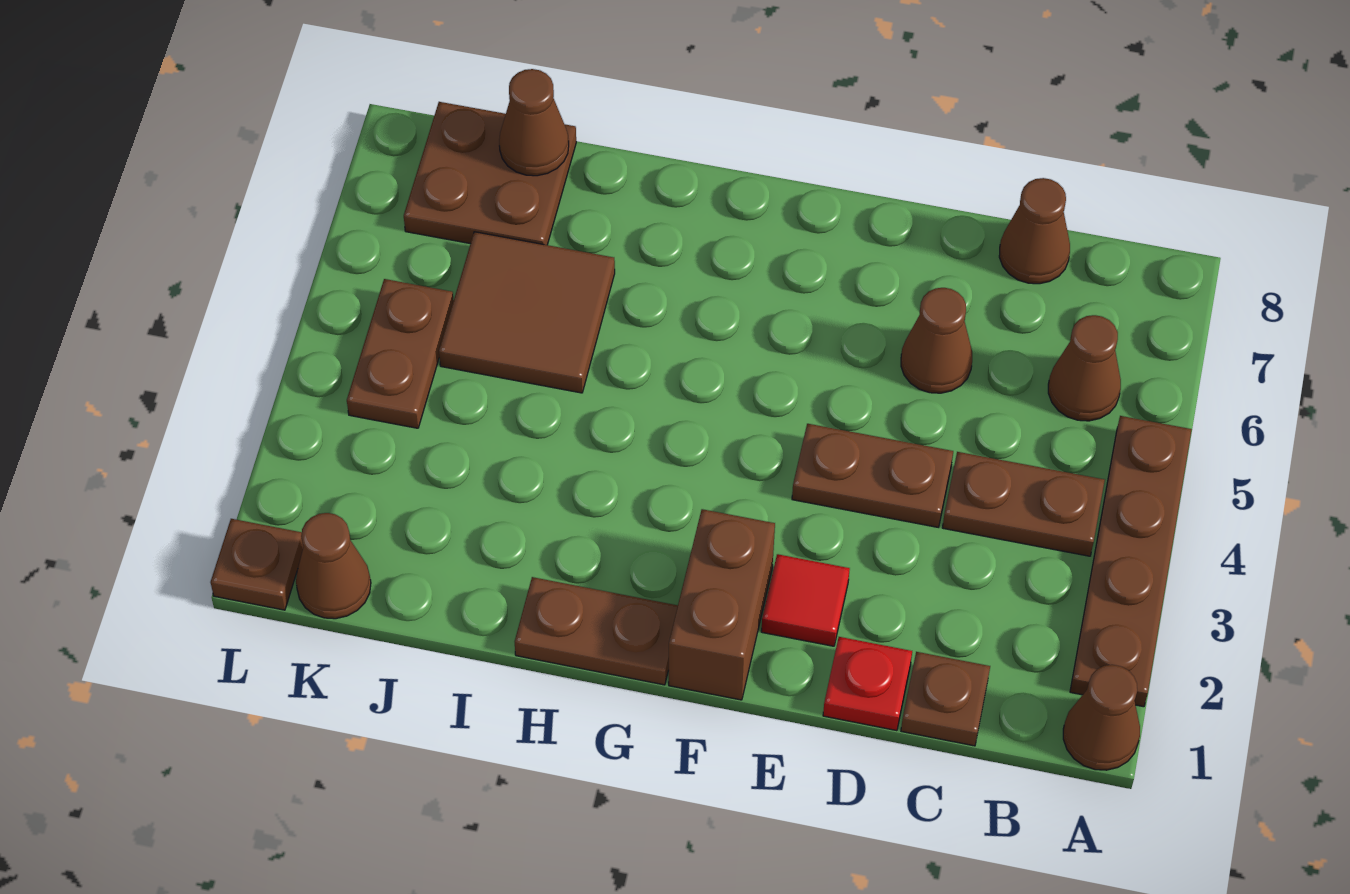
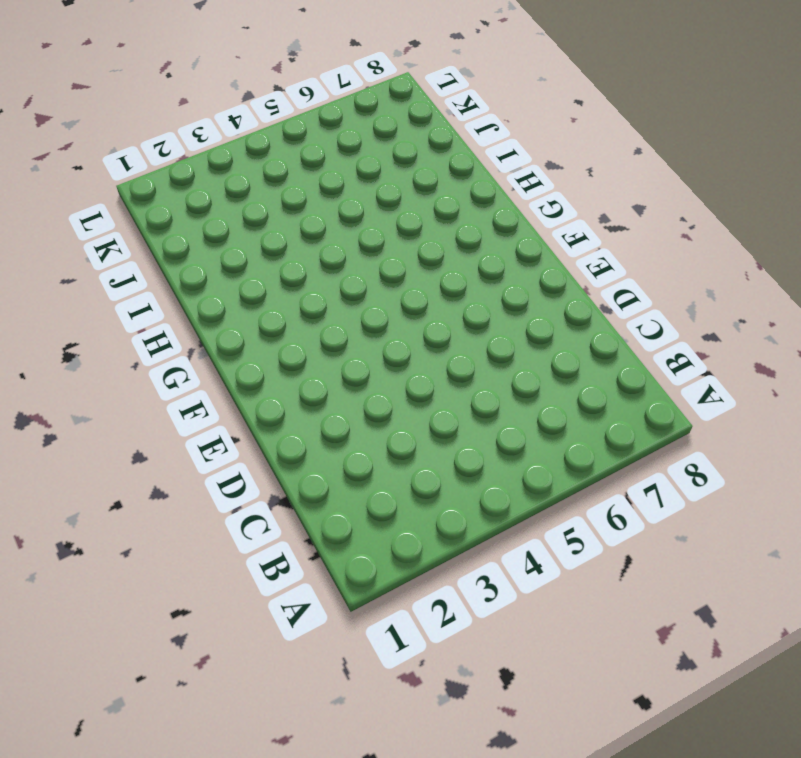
none -> brown cone A1 level 1
none -> brown plate A2:A5 level 1
none -> brown plate B4:C4 level 1

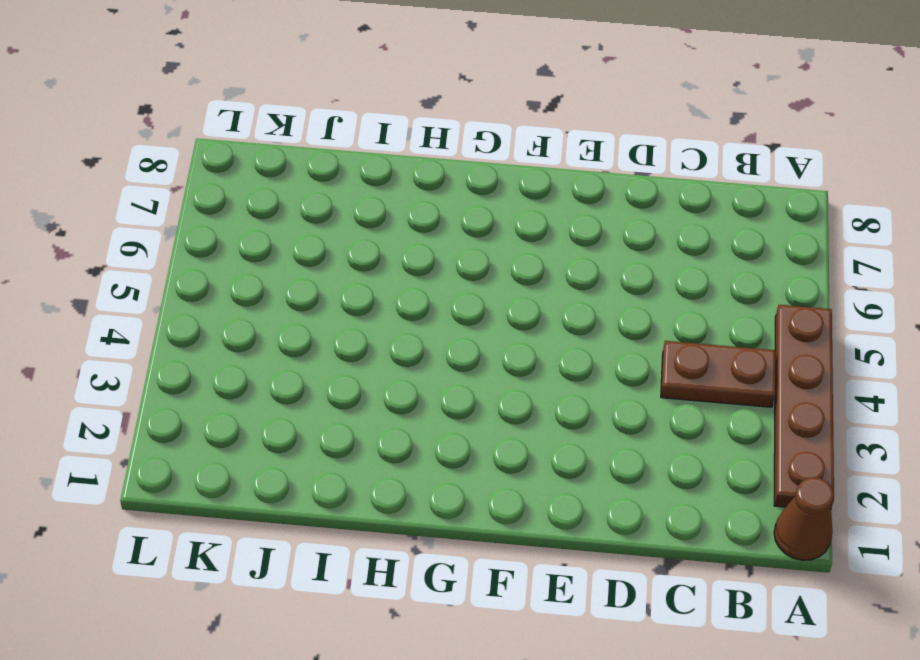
none -> brown cone B6 level 1
none -> brown plate C1 level 1
none -> brown cone C8 level 1

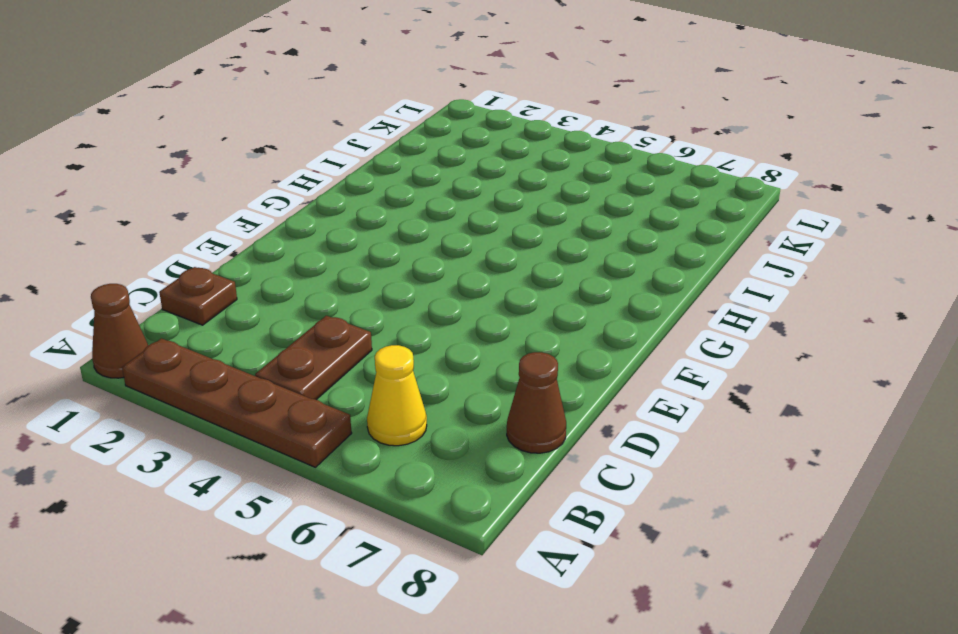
yellow cone B6 level 1 -> brown cone B6 level 1
none -> red plate D1 level 1
none -> brown plate D4:E4 level 1
none -> brown cone D6 level 1

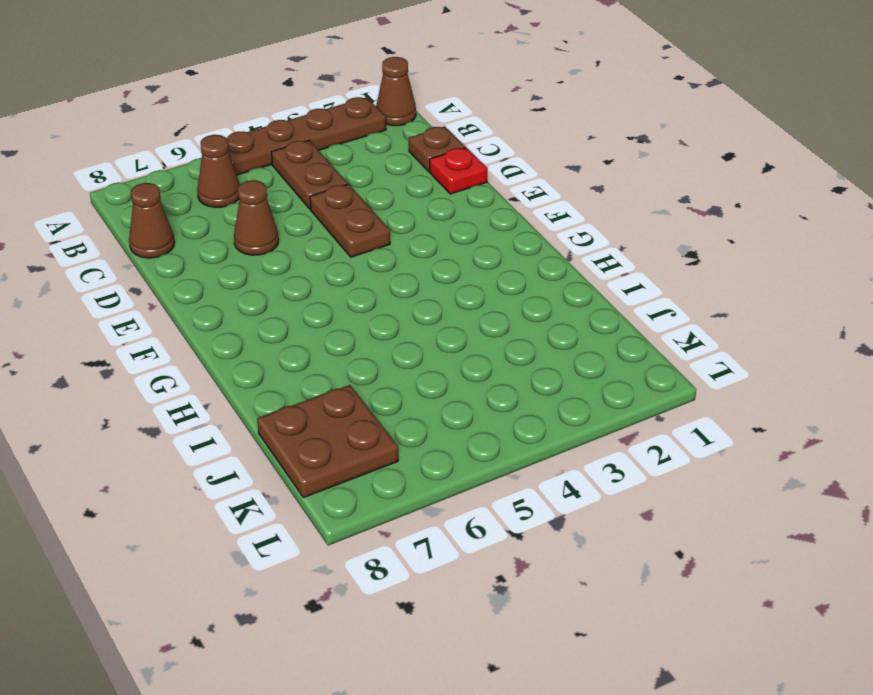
none -> red tile E2 level 1
none -> brown brick F1:F2 level 1
none -> brown plate G1:H1 level 1

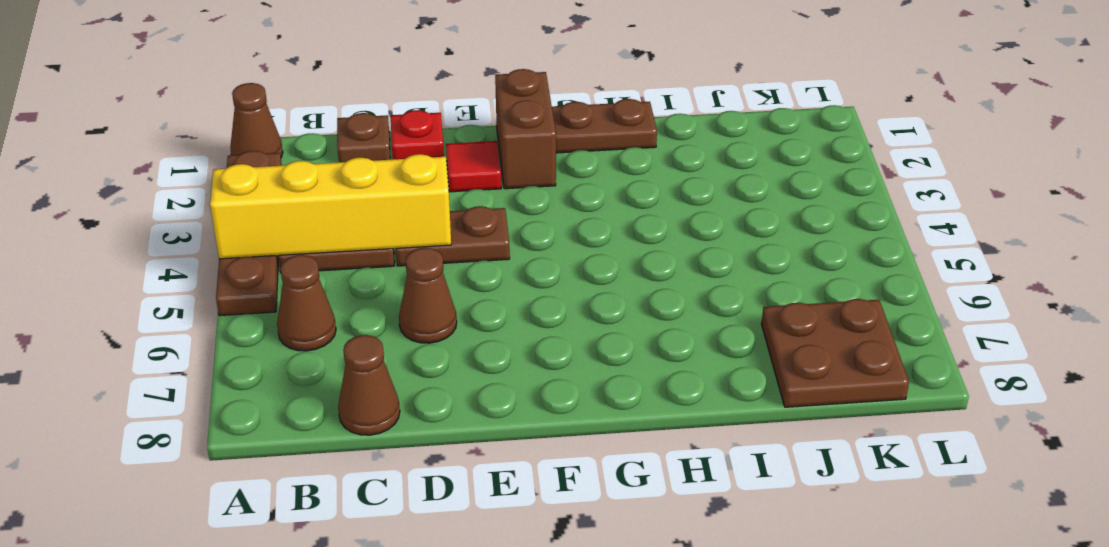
yellow brick A4:D4 level 2 -> none
none -> brown tile I5:J6 level 1
none -> brown cone K1 level 1
none -> brown plate K4:K5 level 1

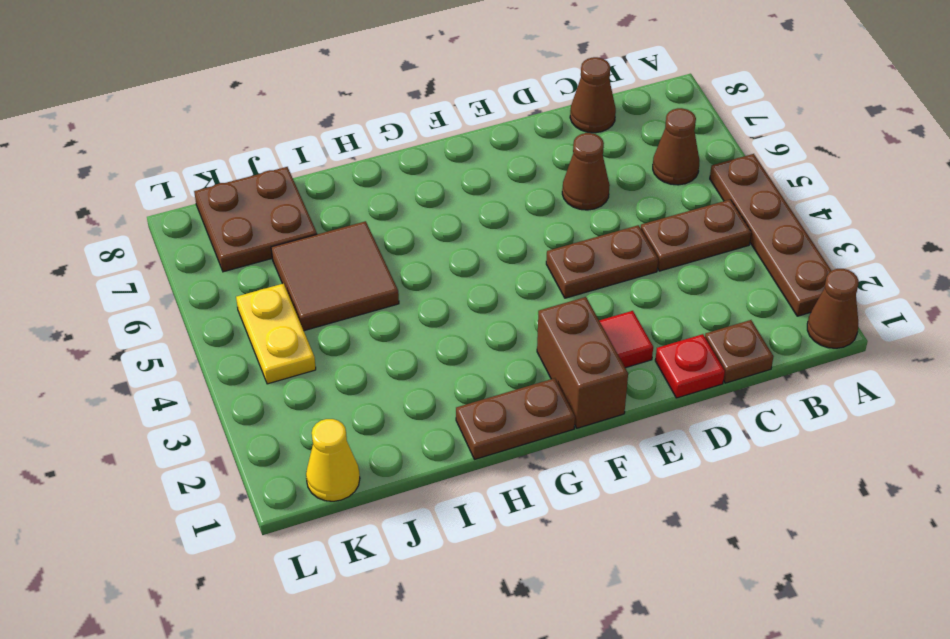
yellow cone K1 level 1 -> brown cone K1 level 1
yellow plate K4:K5 level 1 -> brown plate K4:K5 level 1
none -> brown plate L1 level 1
none -> brown cone J8 level 2

